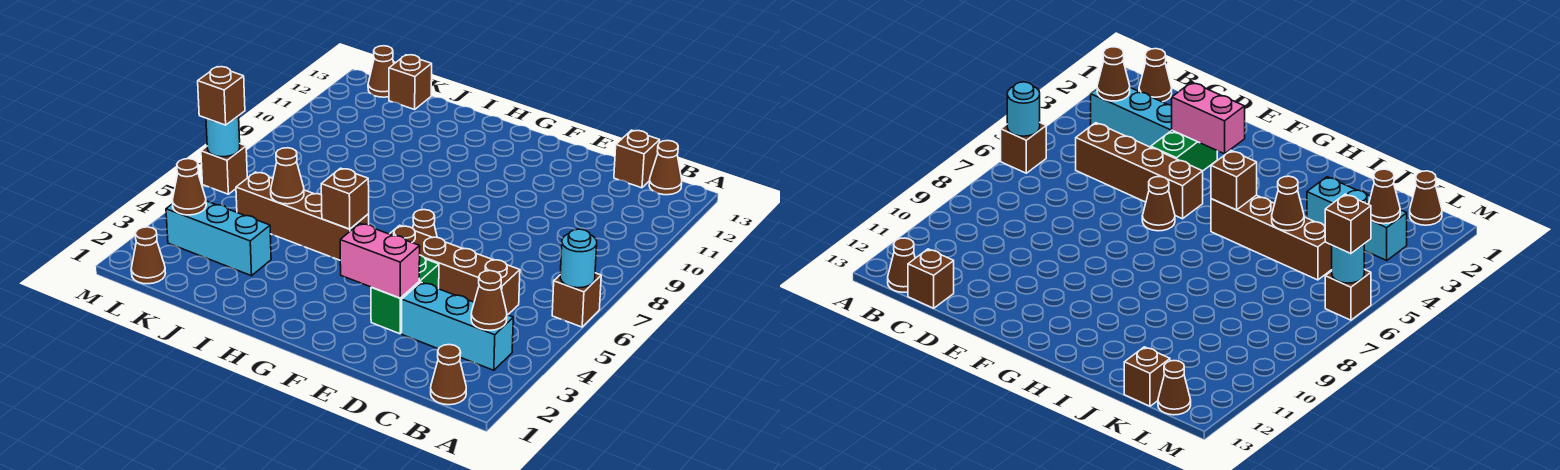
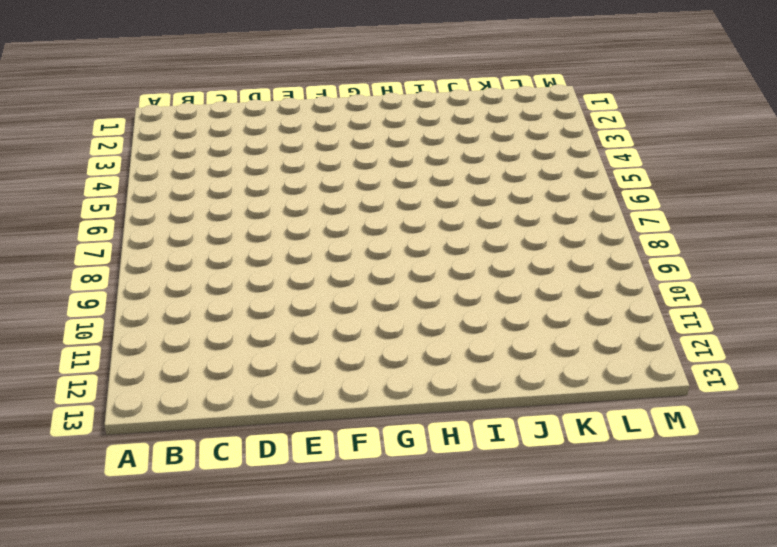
none -> brown brick A6 level 1
none -> brown cone B1 level 1
none -> cyan brick B3:D3 level 1

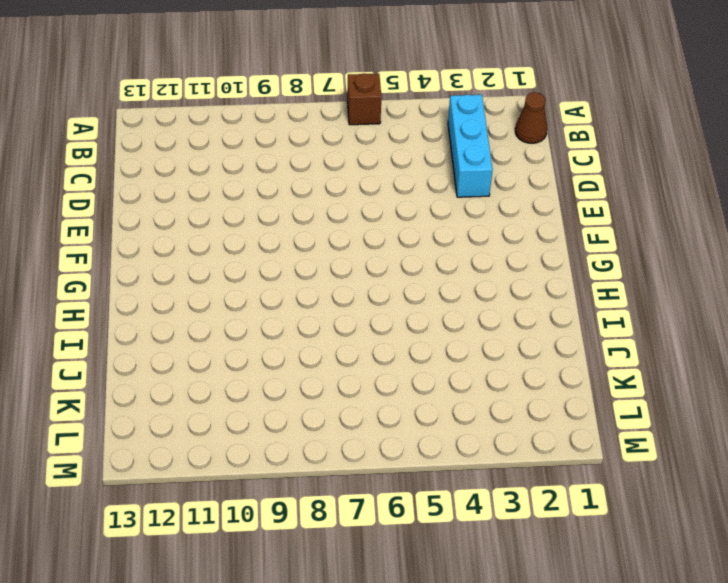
none -> brown cone B13 level 1
none -> brown brick C5:F5 level 1
none -> brown brick C13 level 1

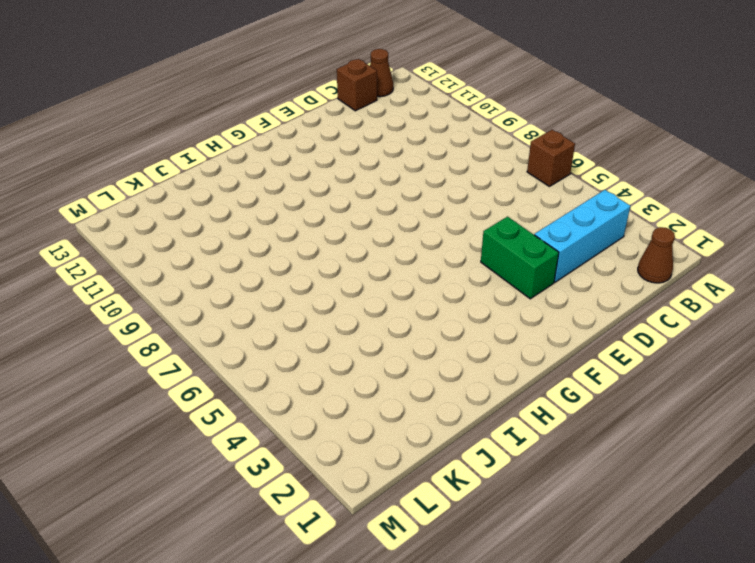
none -> brown brick C5:F5 level 1
none -> brown cone F6 level 1
none -> brown brick H5:K5 level 1

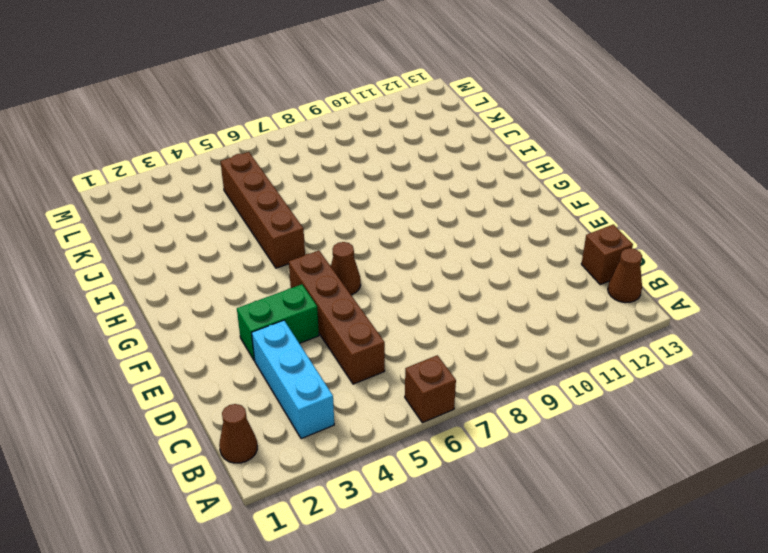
none -> cyan brick J3:L3 level 1
none -> brown brick K13 level 1
none -> brown cone L1 level 1

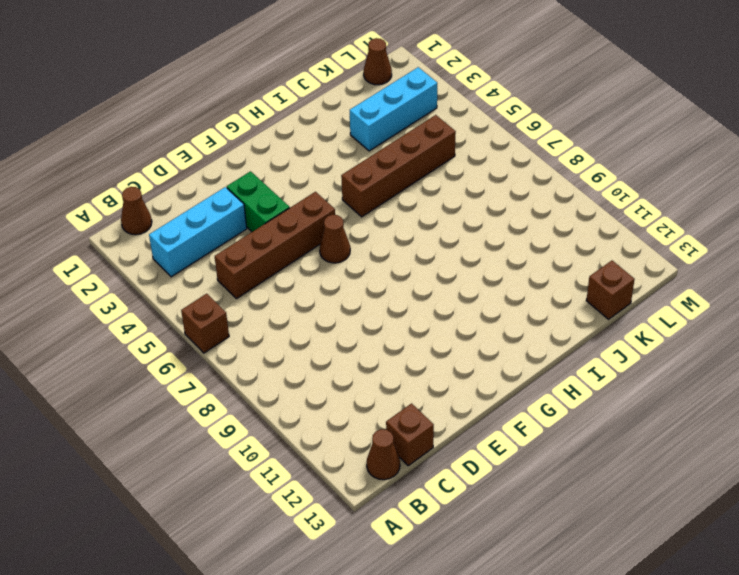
none -> brown cone L13 level 1
none -> brown brick M6 level 1
none -> cyan round brick A6 level 2

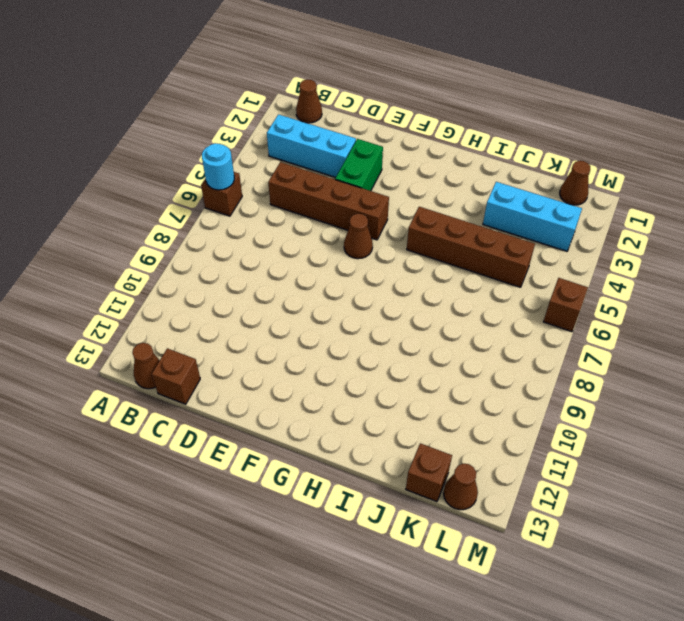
none -> brown cone B3 level 2
none -> pink brick E3:F3 level 2
none -> brown brick H5 level 2

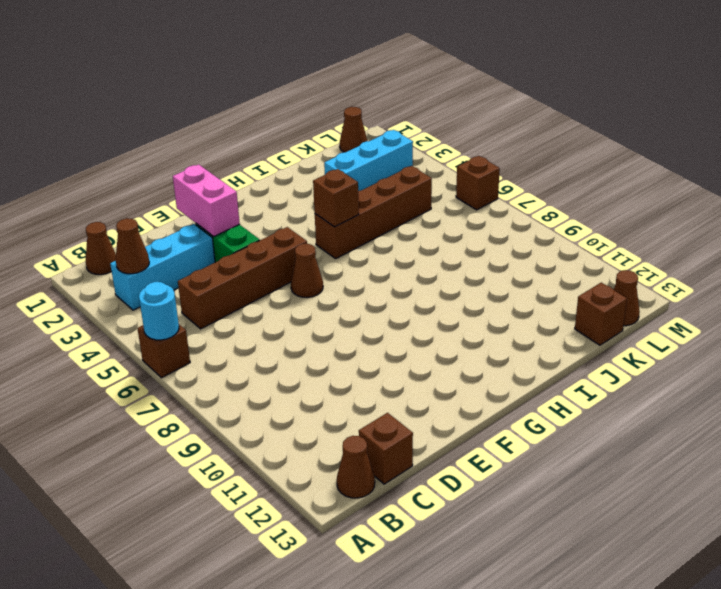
pink brick E2:E3 level 2 -> pink brick E3:F3 level 2
none -> brown cone J5 level 2
none -> brown cone L3 level 2
none -> cyan round brick M6 level 2

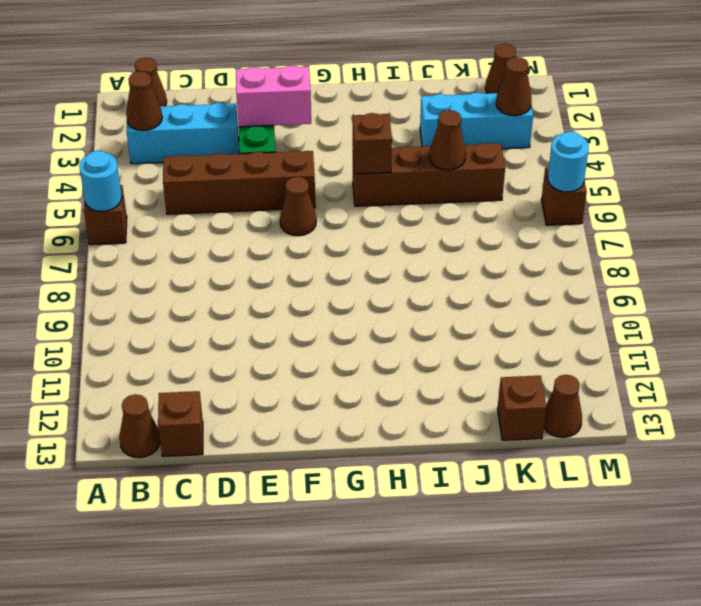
none -> brown brick M6 level 3

